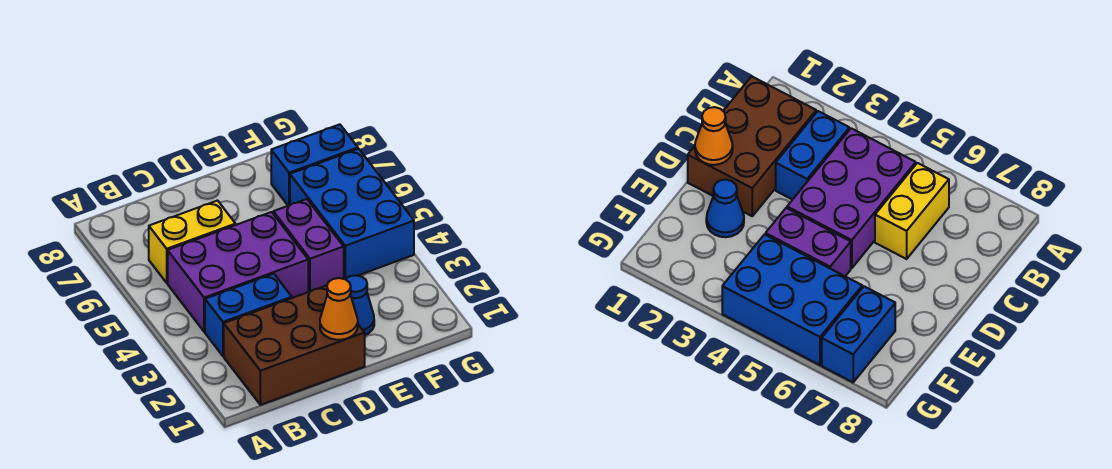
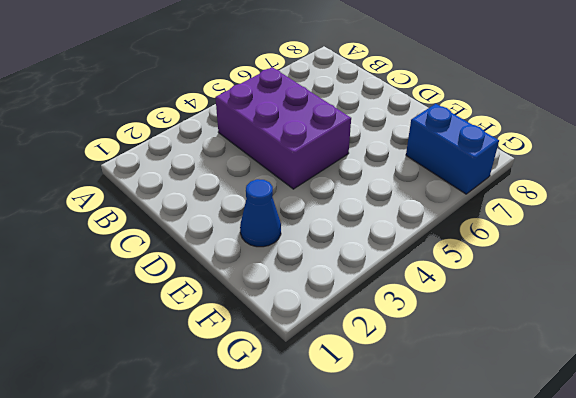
none -> brown brick B1:D2 level 1
none -> blue brick B3:C3 level 1

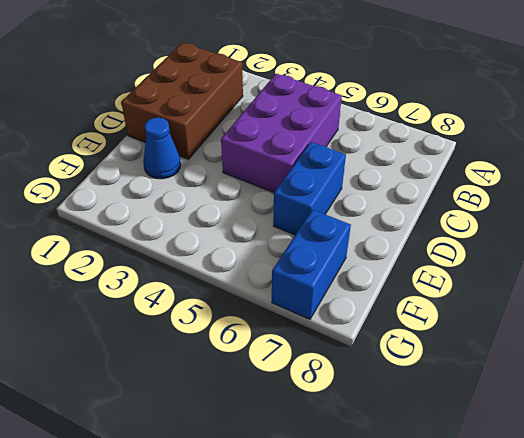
blue brick D6:E6 level 1 -> blue brick B3:C3 level 1
none -> yellow brick B6:C6 level 1
none -> purple brick E4:E5 level 1

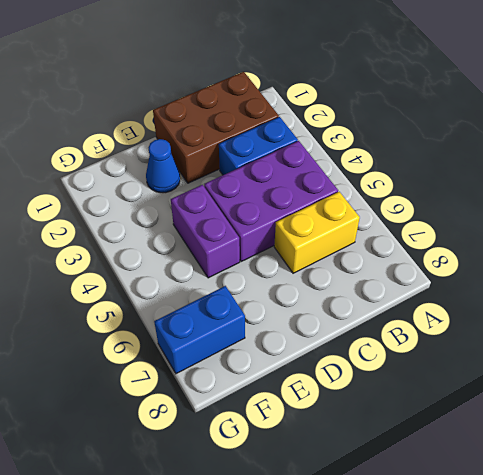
none -> blue brick F4:G6 level 1
none -> orange cone D1 level 2

